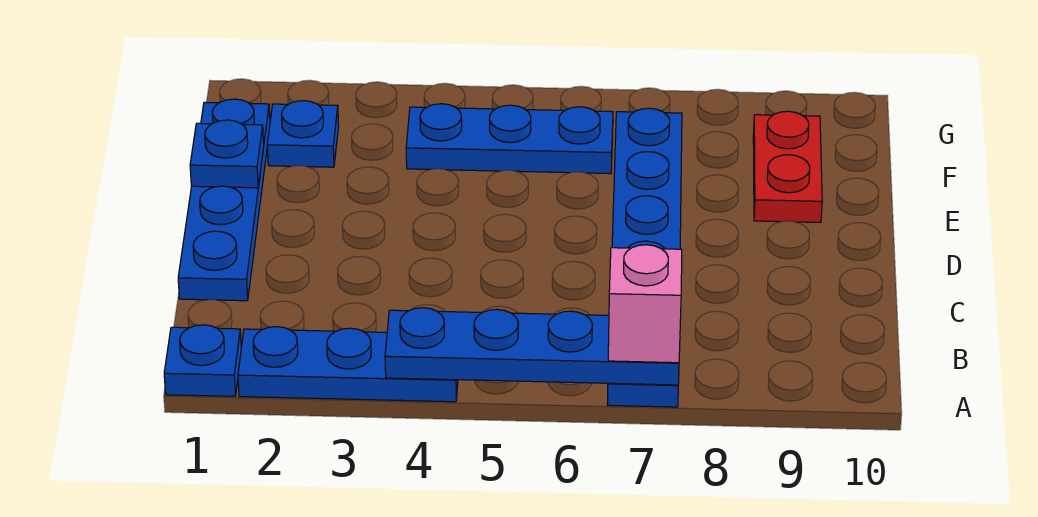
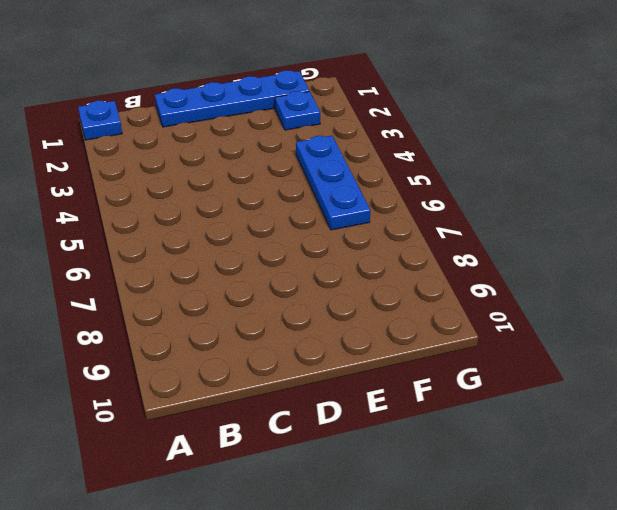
none -> blue plate A2:A4 level 1
none -> blue plate A7:F7 level 1

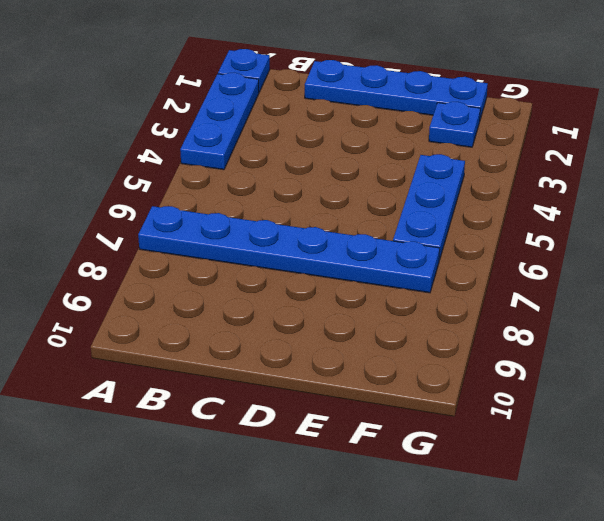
none -> red plate E9:F9 level 1
none -> blue plate A4:A7 level 2

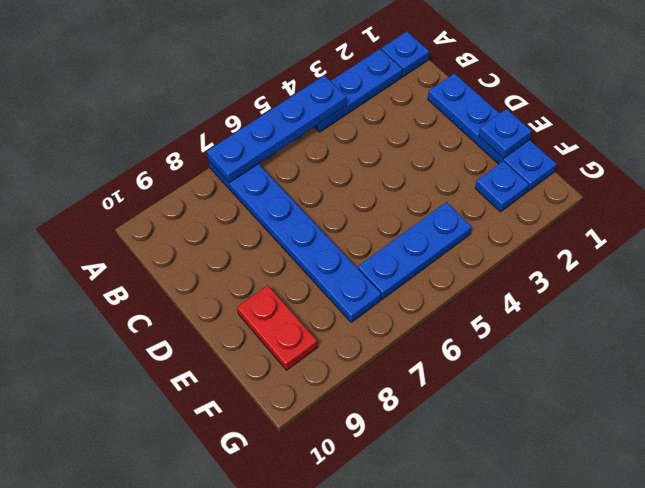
none -> pink brick A7 level 3

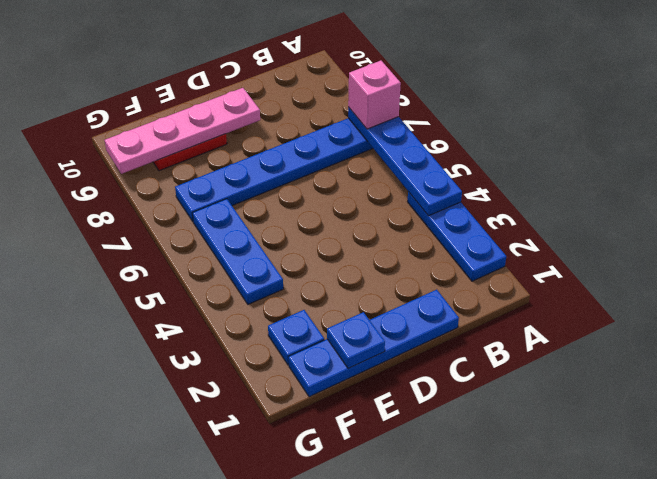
pink plate D9:G9 level 2 -> none
none -> blue plate A1 level 1

